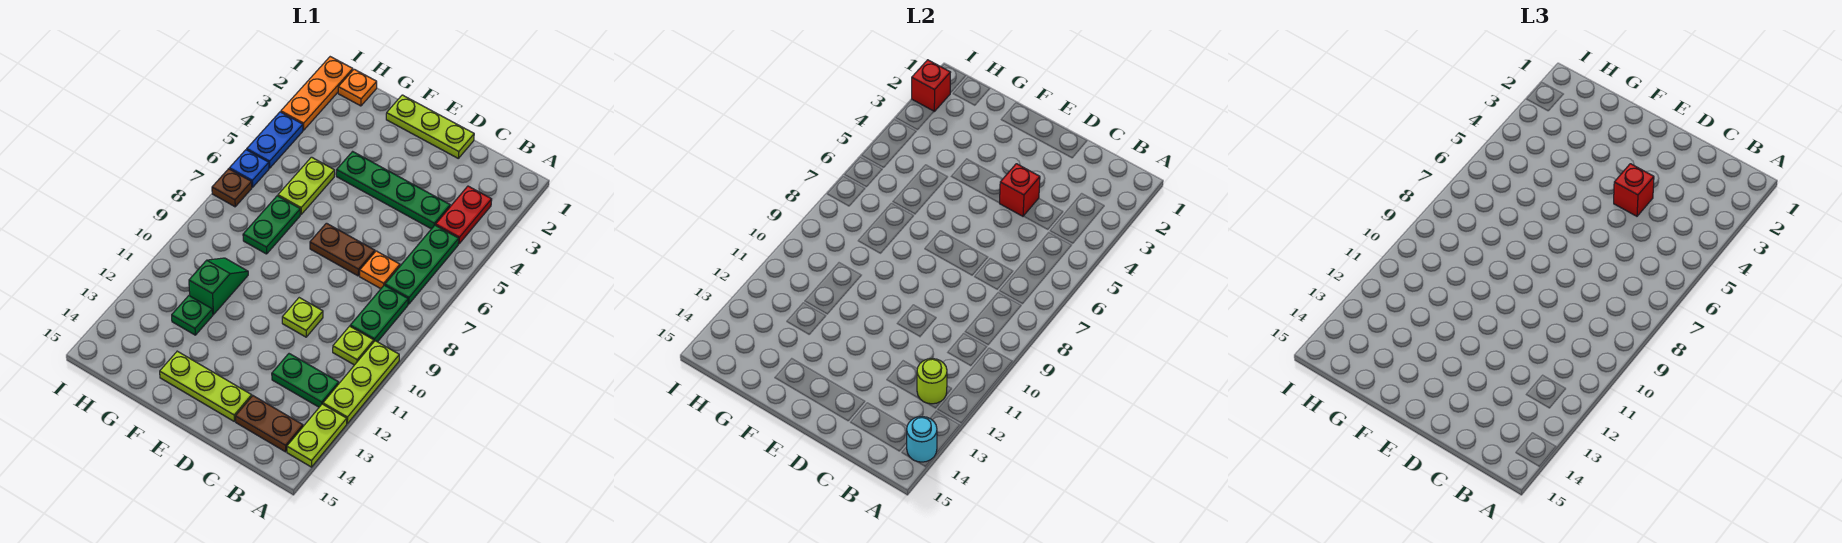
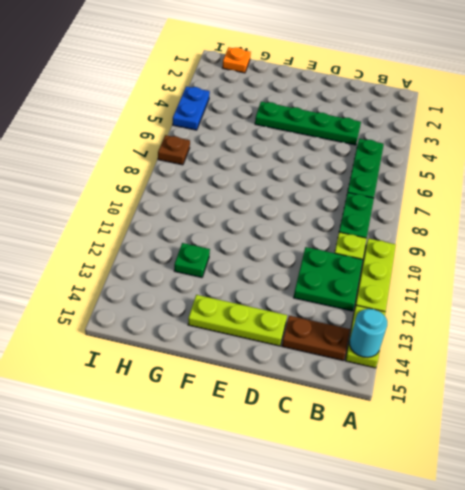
green plate B11:C12 level 1 -> green plate B12:C12 level 1
none -> red plate B3:B4 level 1
none -> orange plate C7 level 1
none -> lime plate D1:F1 level 1

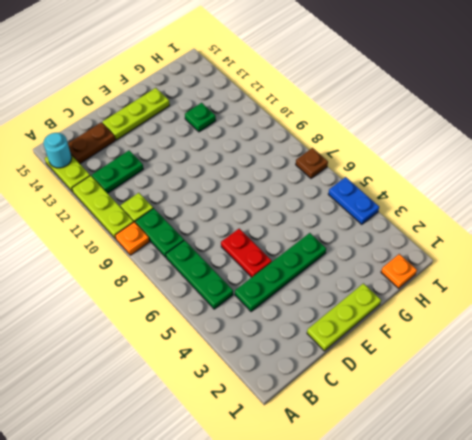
orange plate A9 level 1 -> orange plate C7 level 1
red plate D5:D6 level 1 -> red plate B3:B4 level 1
none -> brown plate D7:E7 level 1
none -> lime plate D10 level 1
none -> lime plate G5:G6 level 1

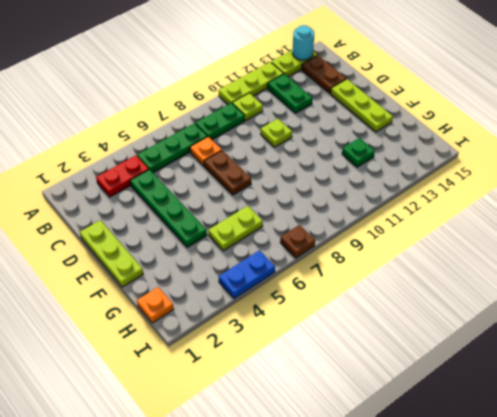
none -> green plate G7:G8 level 1
none -> green slope G10:G11 level 1 top 11
none -> orange plate I1:I3 level 1

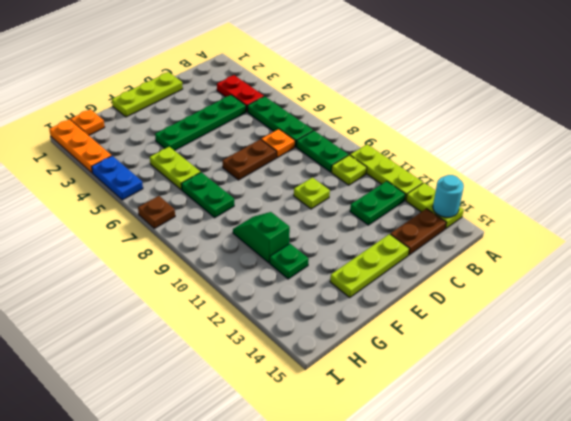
none -> blue plate I6 level 1
none -> lime round brick B12 level 2
none -> red brick D4 level 2

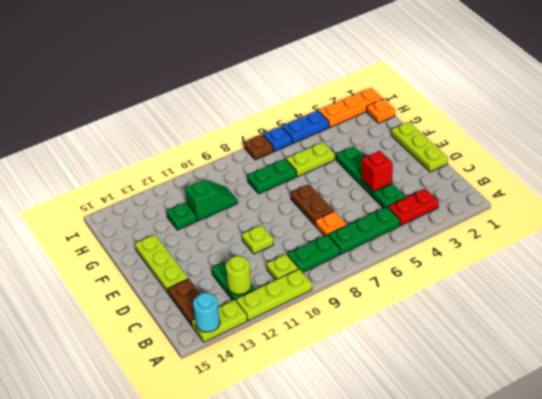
none -> red brick I2 level 2
none -> red brick D4 level 3

